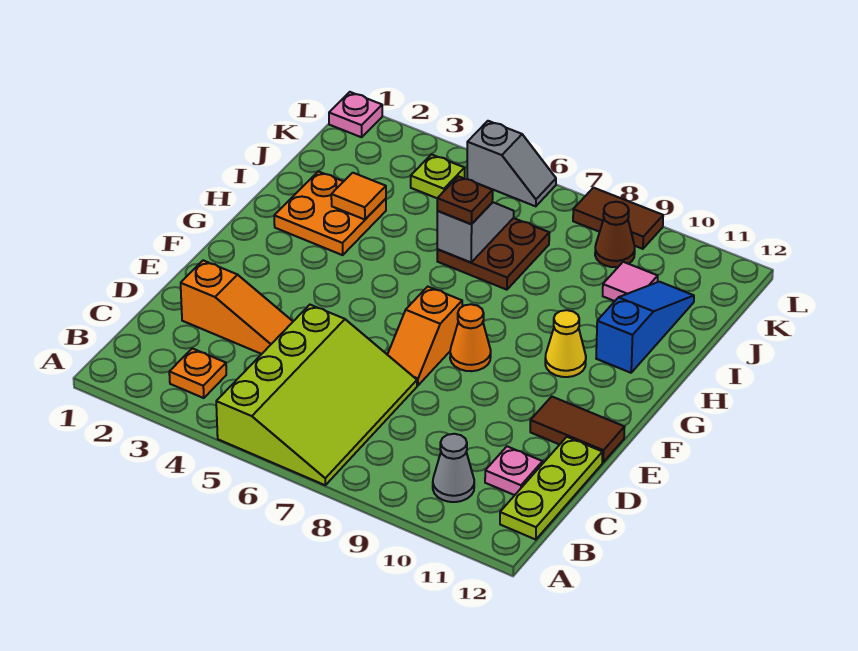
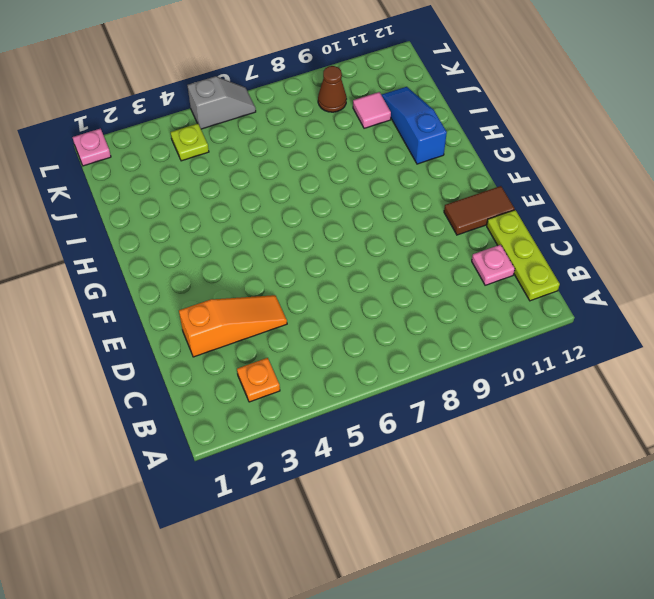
none -> lime slope A5:D7 level 1 top 5
none -> grey cone B10 level 1
none -> orange slope E7:F7 level 1 top F

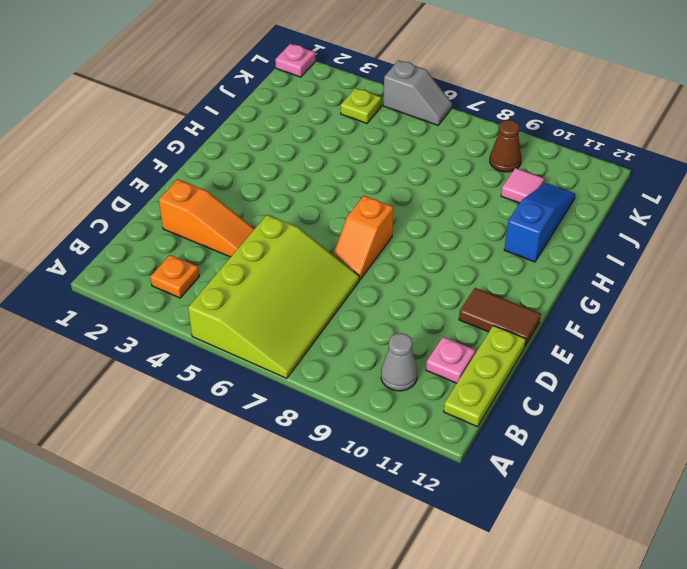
none -> orange cone F8 level 1
none -> yellow cone G10 level 1
none -> orange plate H2:I3 level 1

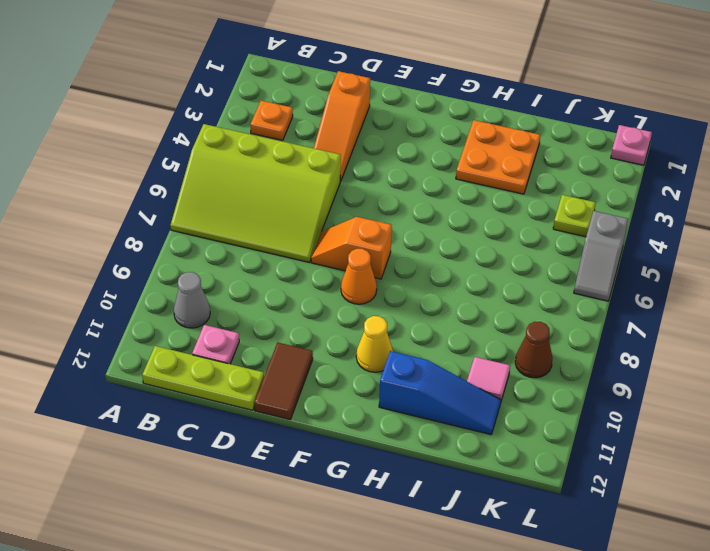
none -> brown plate I6:J7 level 1
none -> brown tile L8:L9 level 1
none -> orange tile I3 level 2

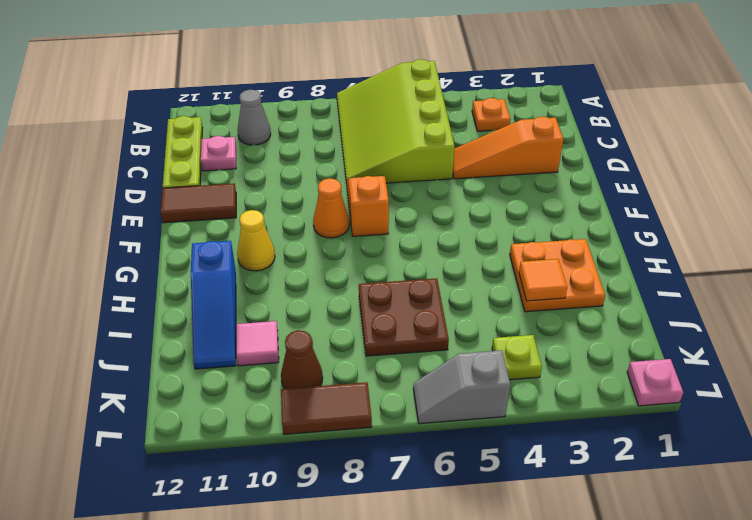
none -> grey slope I6:J6 level 2 top I
none -> brown plate I6 level 3

